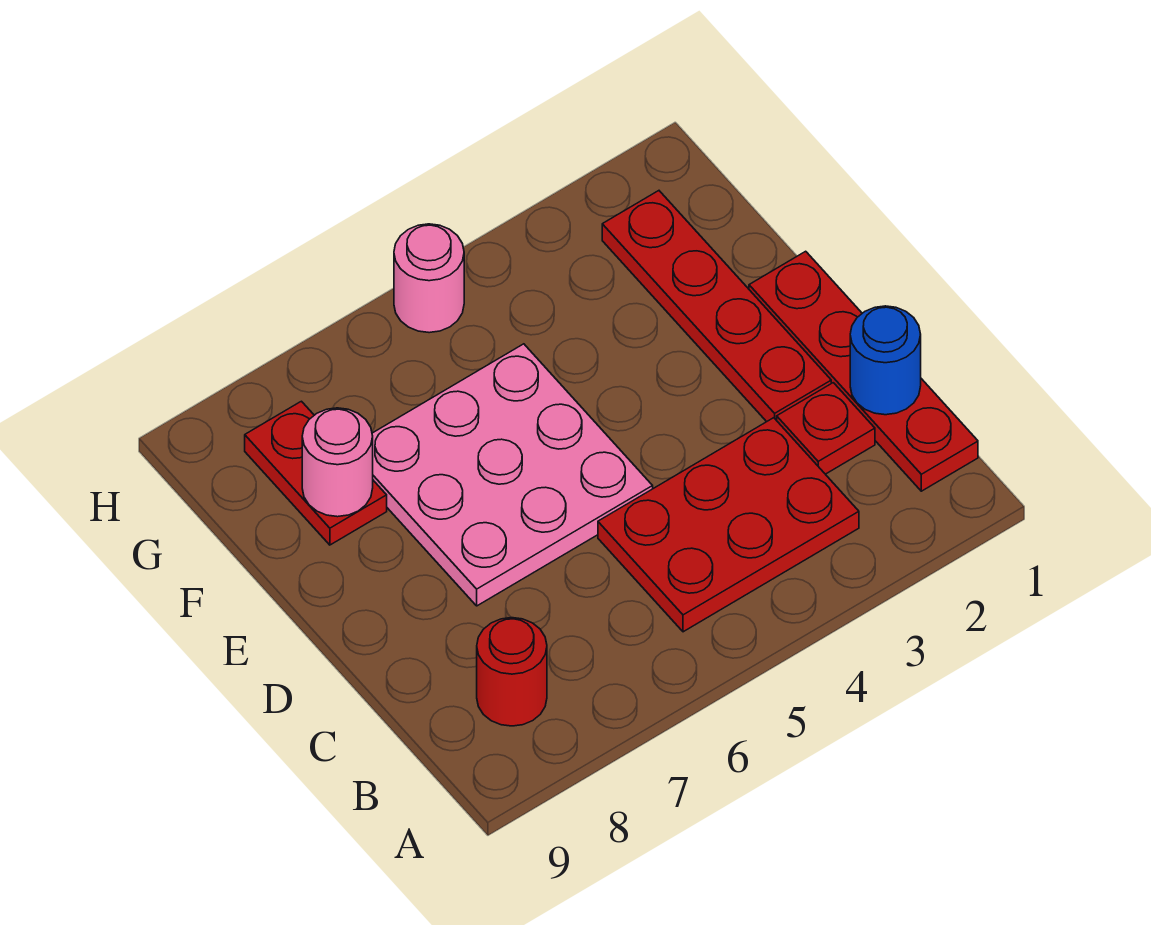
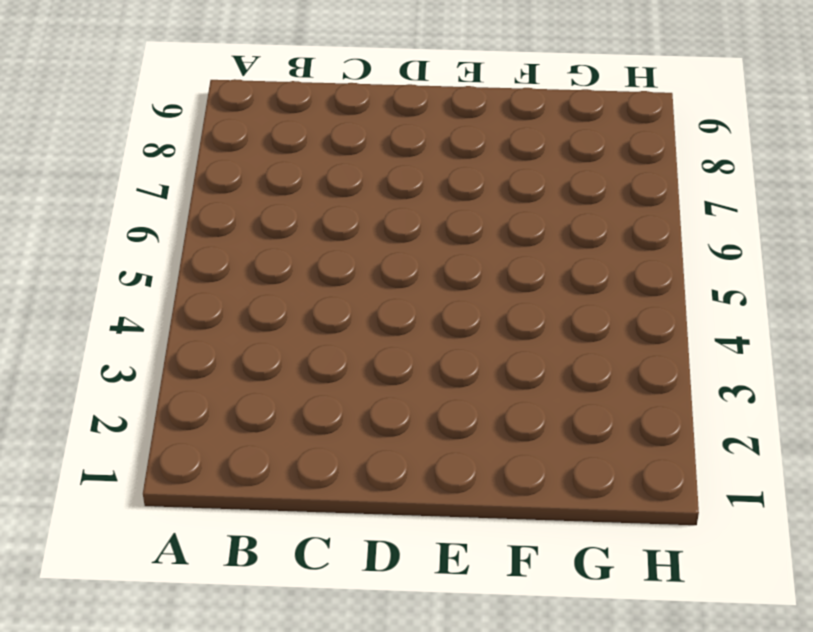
none -> red plate B1:E1 level 1
none -> red plate B3:C5 level 1

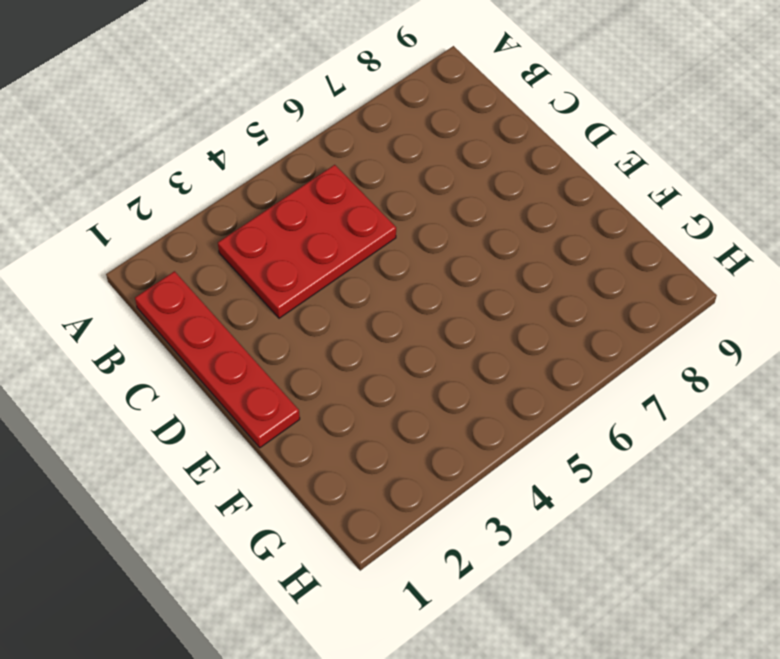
none -> red round brick B8 level 1
none -> red plate C2 level 1

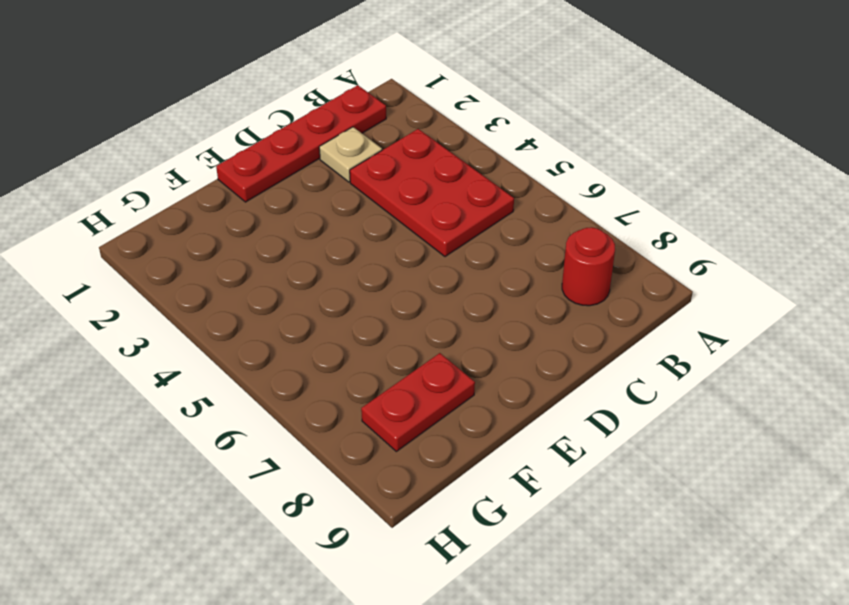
tan plate C2 level 1 -> red plate C2 level 1
none -> red plate D2:G2 level 1
none -> pink plate D5:F7 level 1

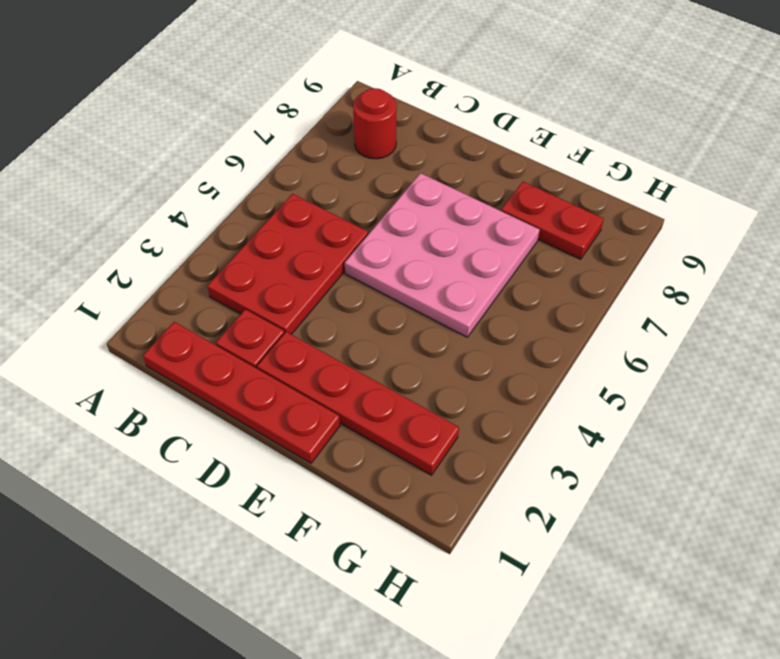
none -> pink round brick H5 level 1
none -> blue round brick C1 level 2

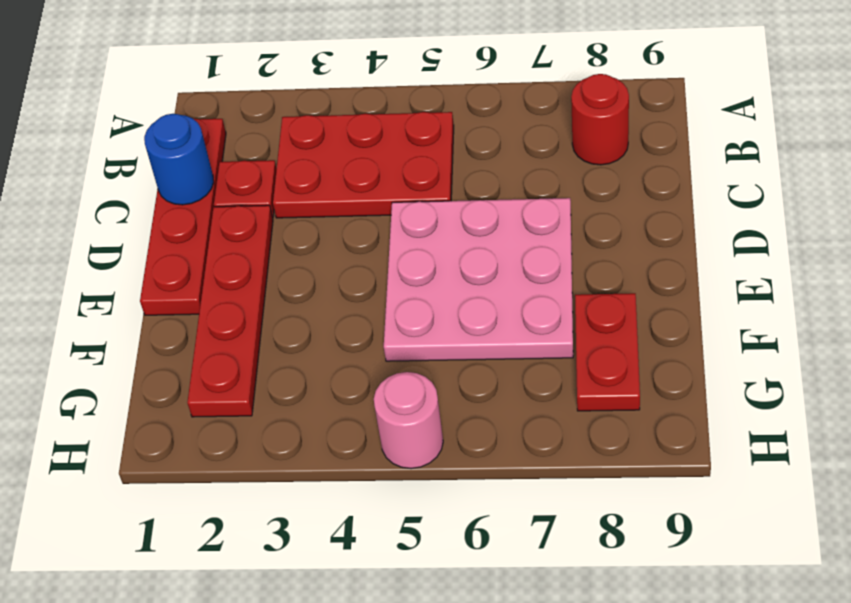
none -> pink round brick F8 level 2

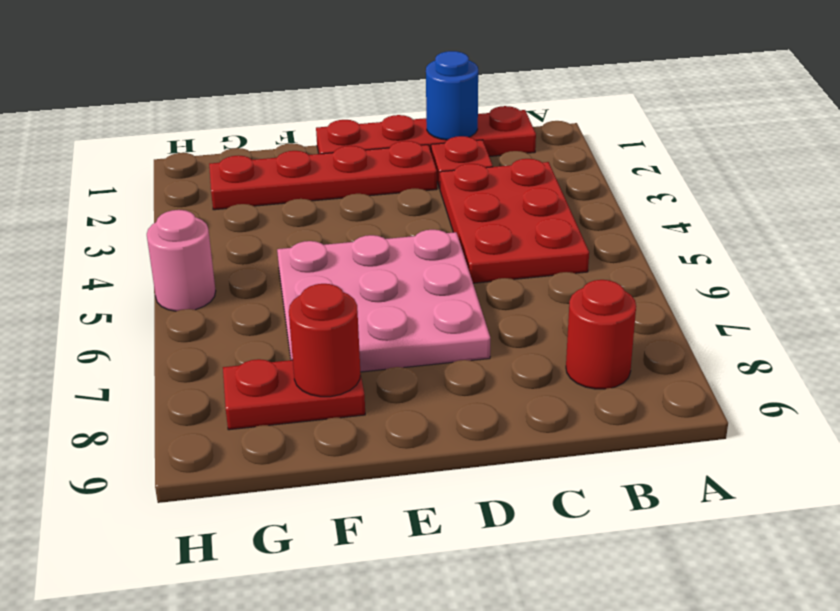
red round brick F8 level 2 -> pink round brick F8 level 2

